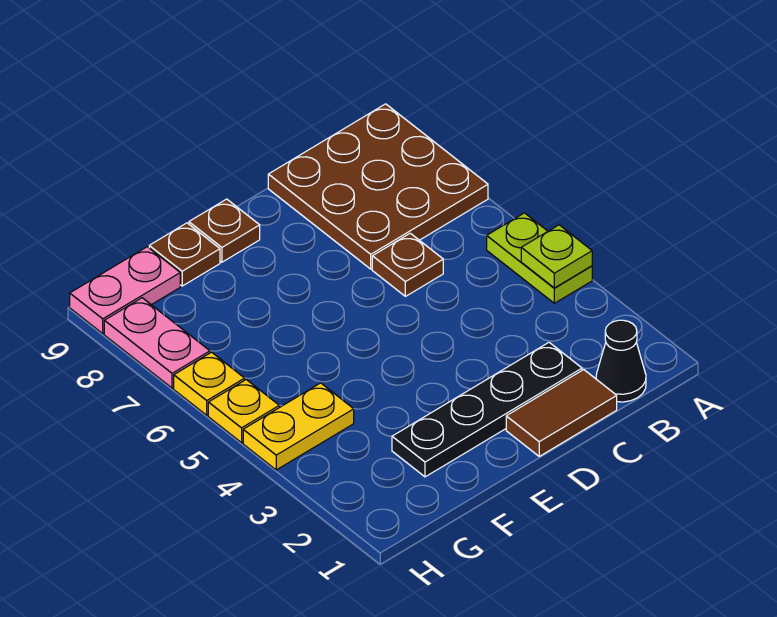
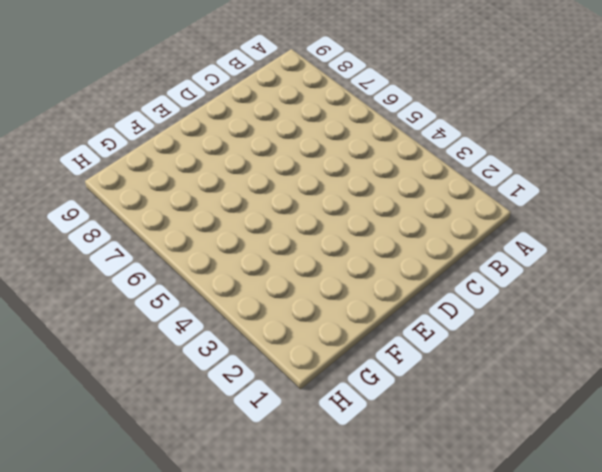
none -> lime plate A4:A5 level 1
none -> brown plate A7:C9 level 1
none -> black cone B1 level 1

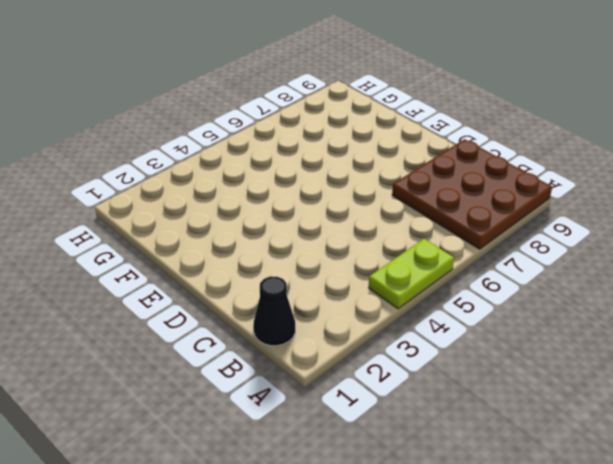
none -> brown tile C1:D1 level 1
none -> black plate C2:F2 level 1
none -> brown plate C6 level 1

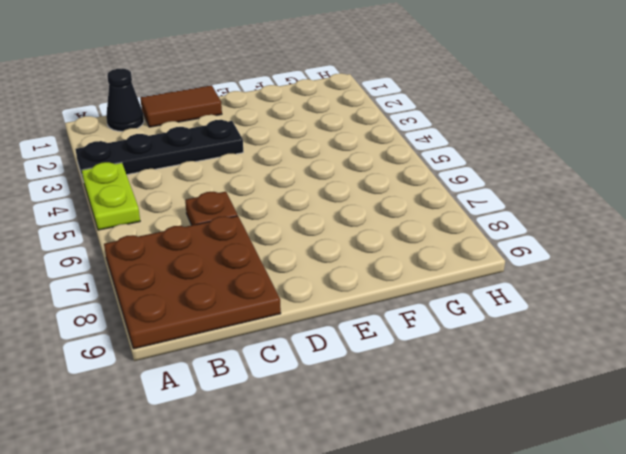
black plate A3:D3 level 1 -> black plate C2:F2 level 1
none -> brown plate E9 level 1
none -> brown plate F9 level 1
none -> yellow plate G4:H4 level 1

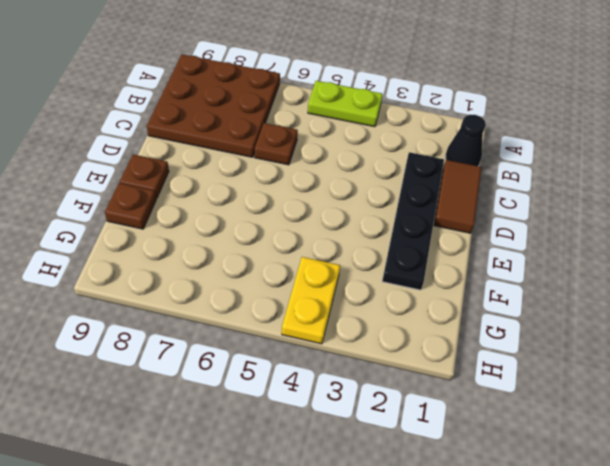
none -> pink plate G9:H9 level 1
none -> yellow plate H5 level 1
none -> yellow plate H6 level 1

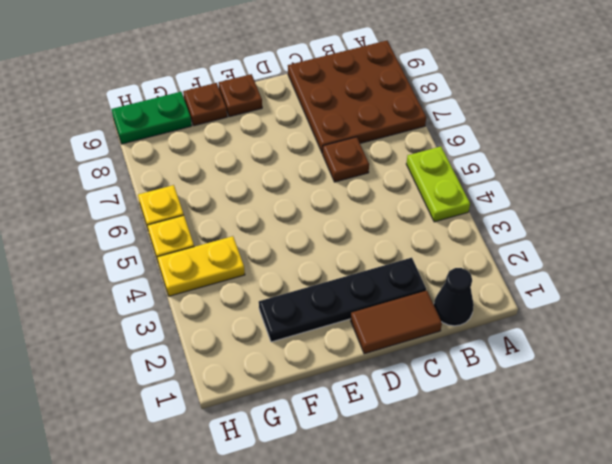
green plate G9:H9 level 1 -> pink plate G9:H9 level 1
none -> pink plate H7:H8 level 1
none -> lime plate A4 level 2

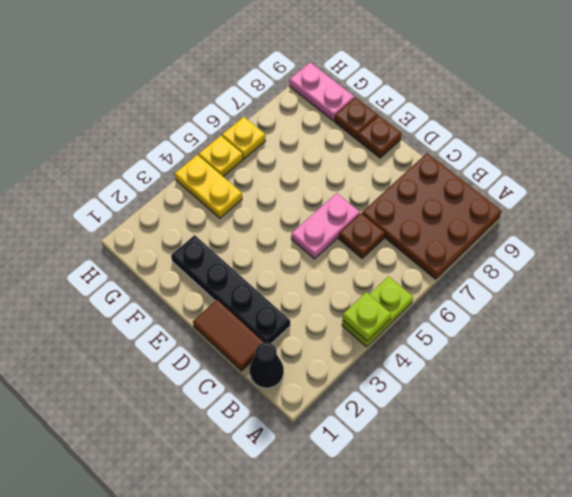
pink plate D5:D6 level 1 -> pink plate H7:H8 level 1

